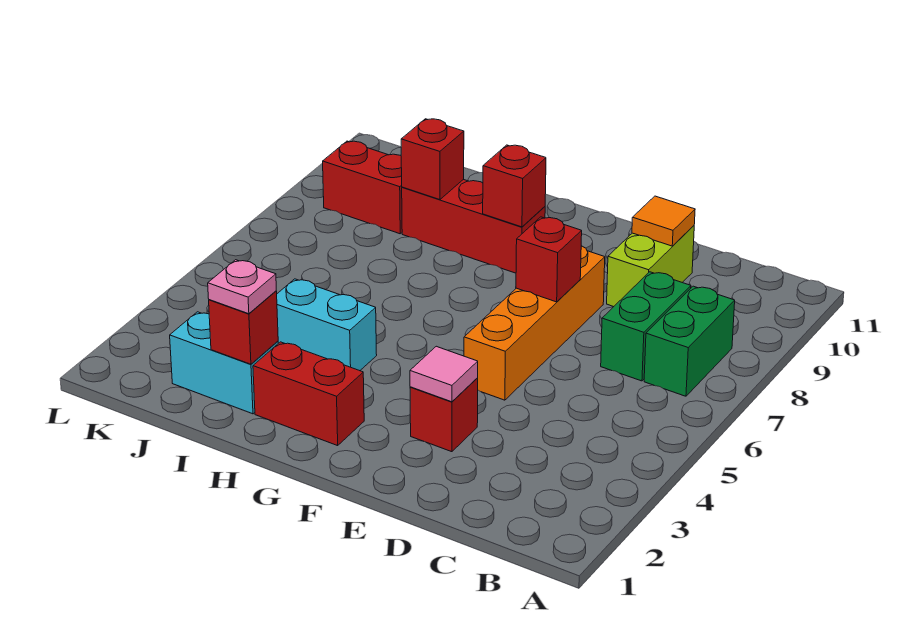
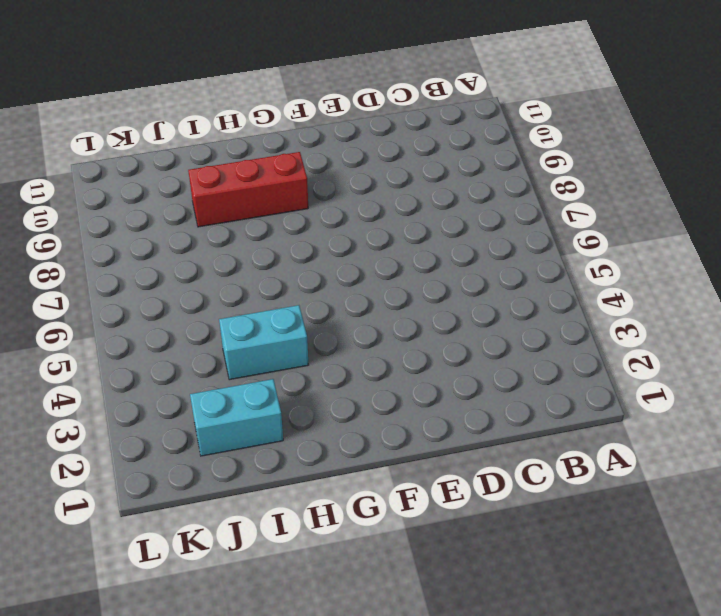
none -> green brick B7:B8 level 1
none -> green brick C7:C8 level 1
none -> lime brick D9:D10 level 1

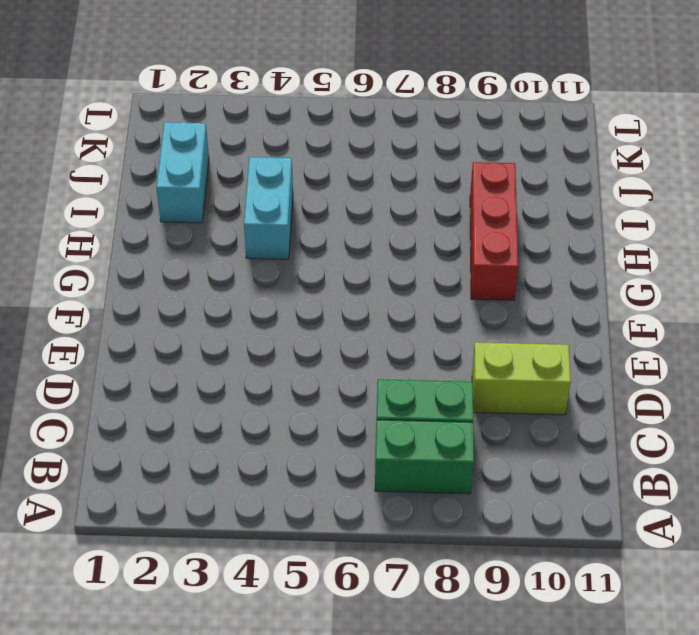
none -> red brick E3 level 1
none -> orange brick E5:E8 level 1
none -> red brick G2:H2 level 1

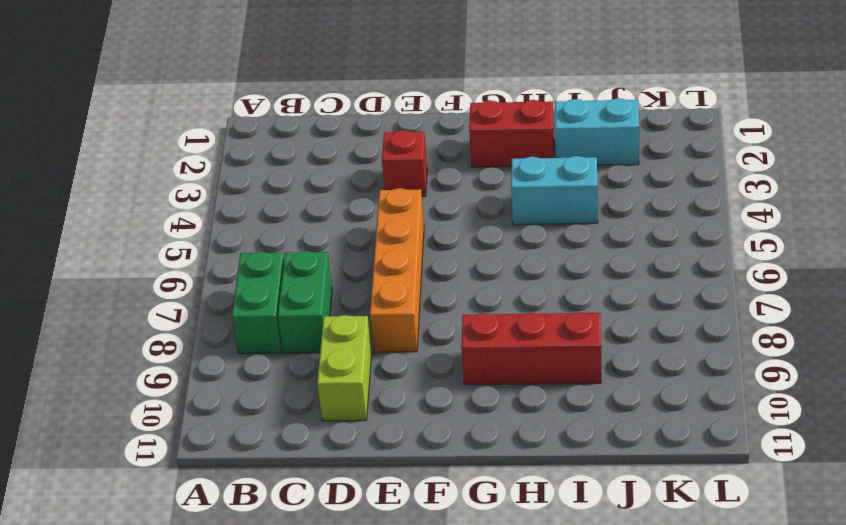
none -> red brick J9:K9 level 1
none -> orange tile D10 level 2
none -> pink tile E3 level 2

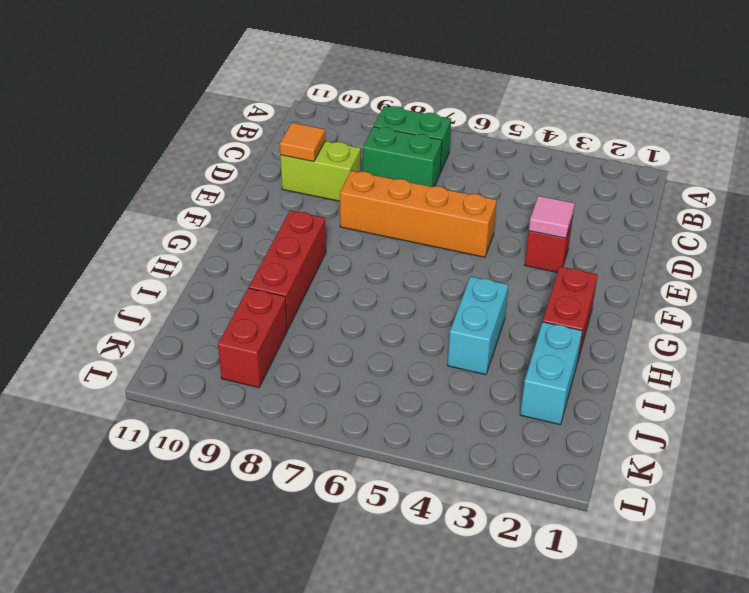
none -> red brick E7 level 2
none -> red brick G9 level 2
none -> red brick I2 level 2

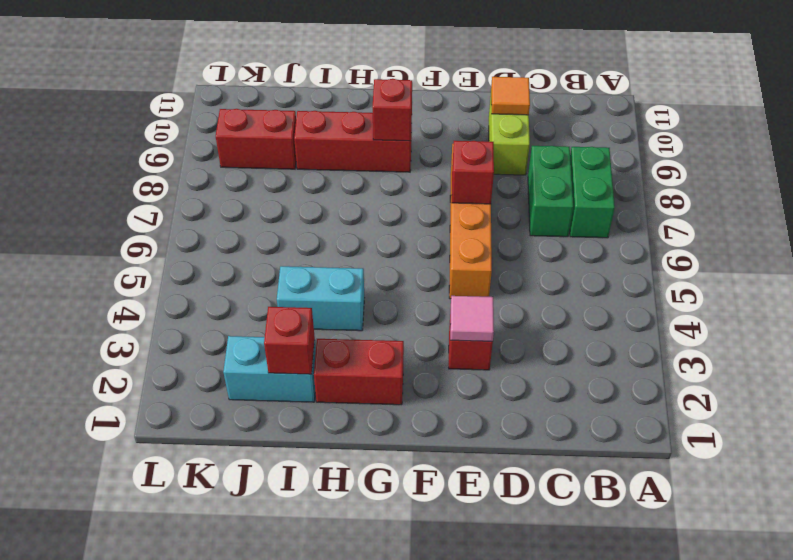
none -> red brick I9 level 2
none -> pink plate I2 level 3

